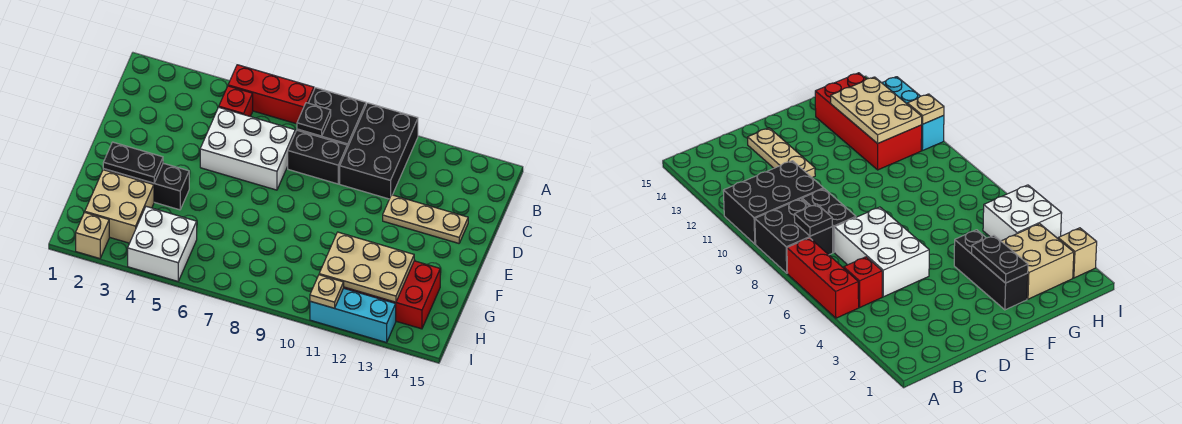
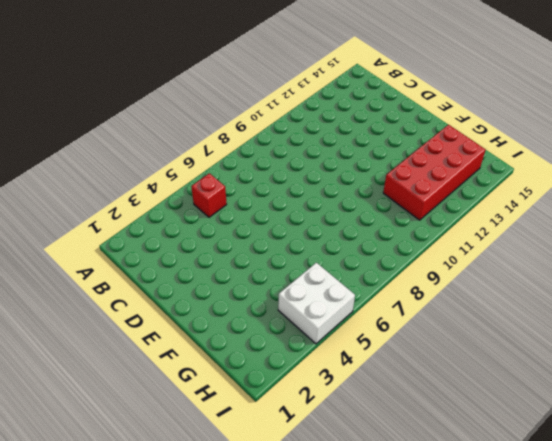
none -> red brick A5:A7 level 1
none -> black brick A8:B9 level 1
none -> black brick A10:C11 level 1

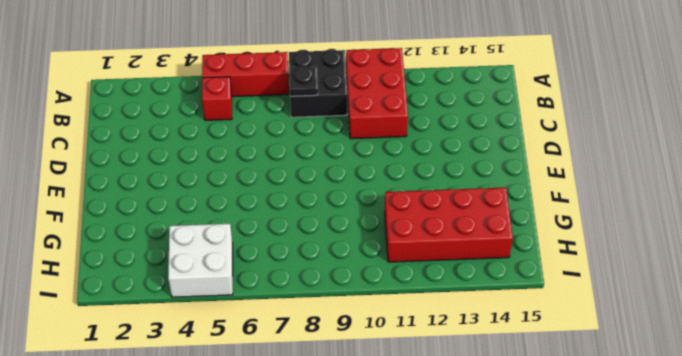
red brick A10:C11 level 1 -> black brick A10:C11 level 1
none -> white brick C5:D7 level 1
none -> black brick C8:C9 level 1
none -> tan plate D12:D14 level 1

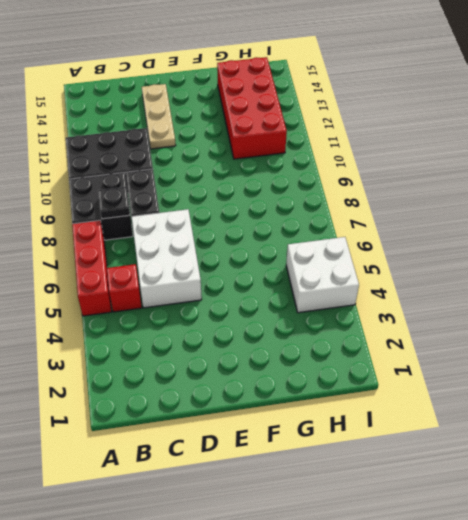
none -> black brick F2:F4 level 1
none -> tan brick G2:H3 level 1
none -> tan brick I2 level 1

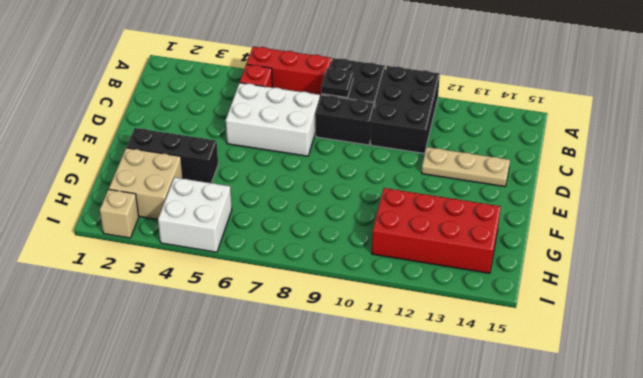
none -> cyan brick I11:I13 level 1
none -> black plate F2:F3 level 2
none -> tan plate G11:H13 level 2

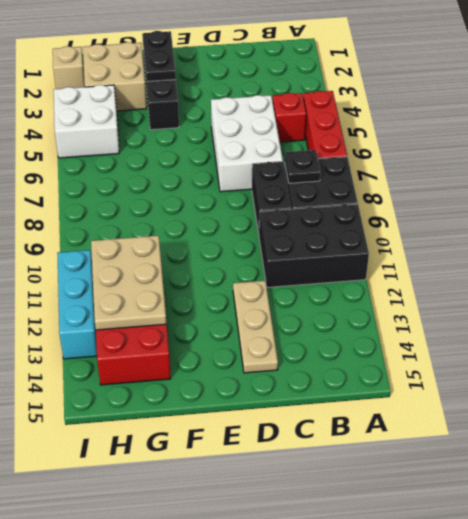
none -> tan plate I11 level 2

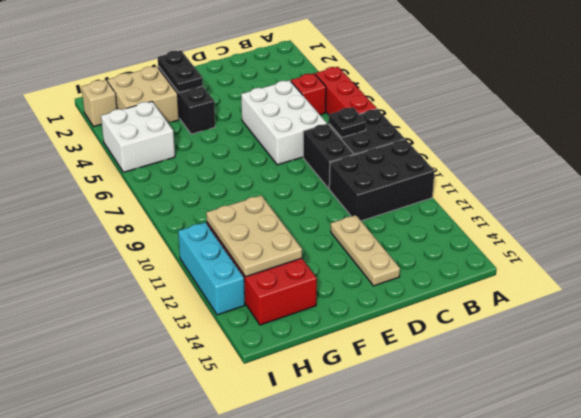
none -> tan plate I11 level 2

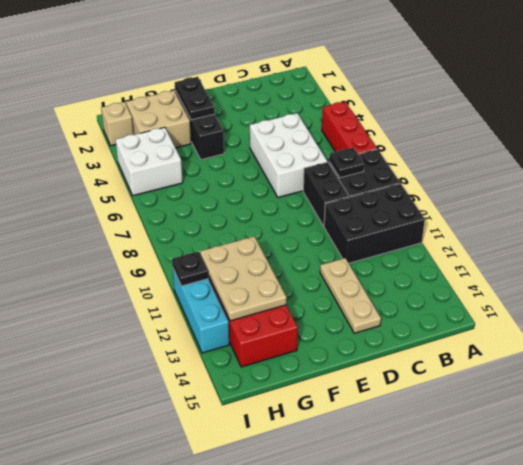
black plate I11 level 2 -> tan plate I11 level 2
none -> red brick B5 level 1

